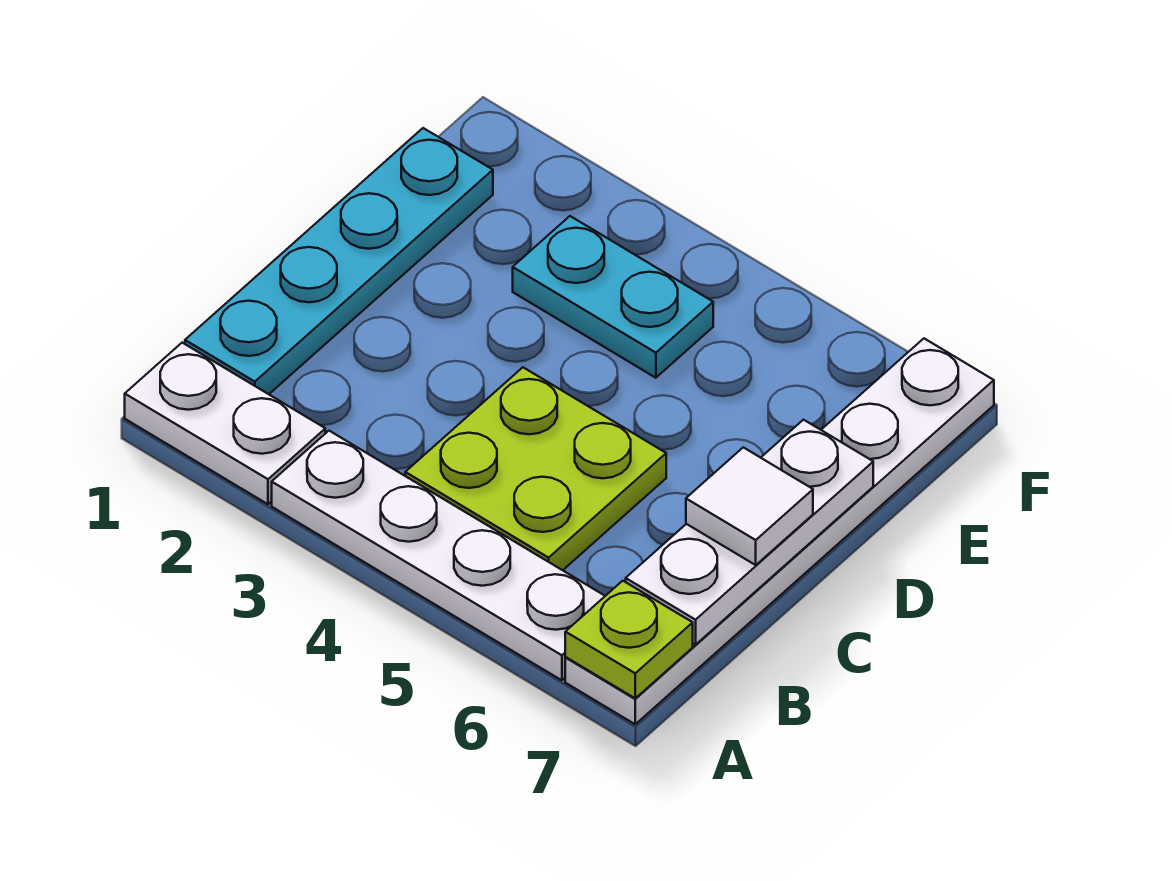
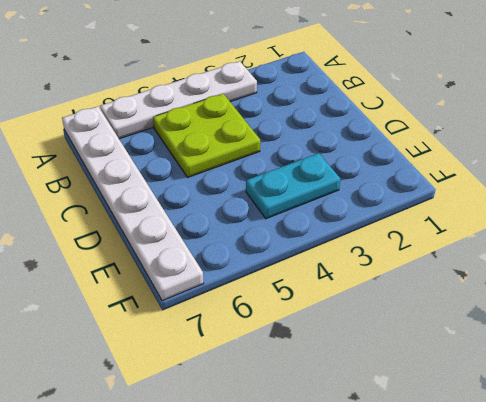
none -> white plate A1:A2 level 1
none -> cyan plate B1:E1 level 1

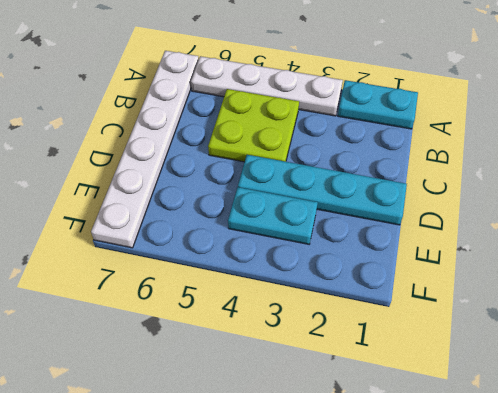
cyan plate A1:A2 level 1 -> white plate A1:A2 level 1
cyan plate D1:D4 level 1 -> cyan plate B1:E1 level 1
none -> lime plate A7 level 2
none -> white plate B7:D7 level 2

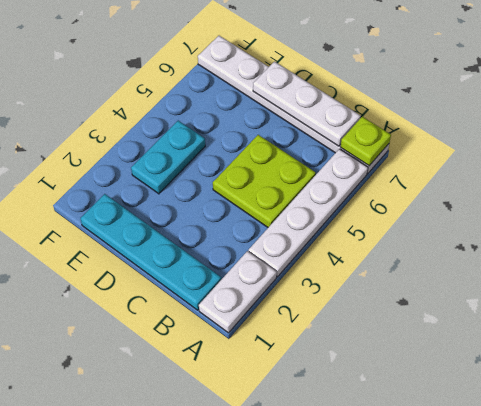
none -> white tile C7 level 3

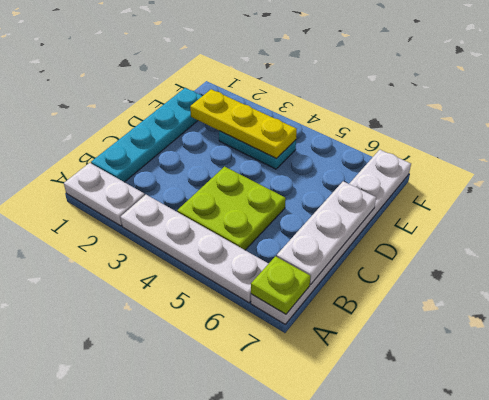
yellow plate E2:E4 level 2 -> none
none -> white tile C7 level 3

